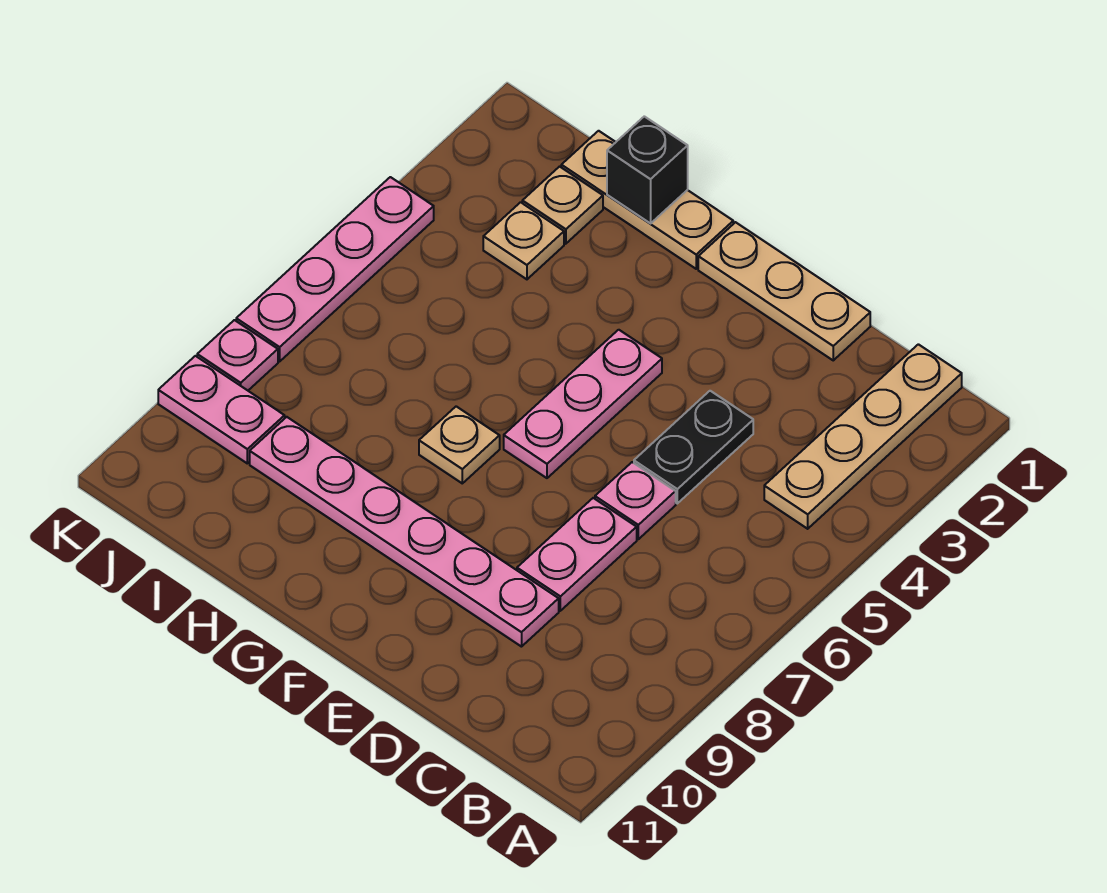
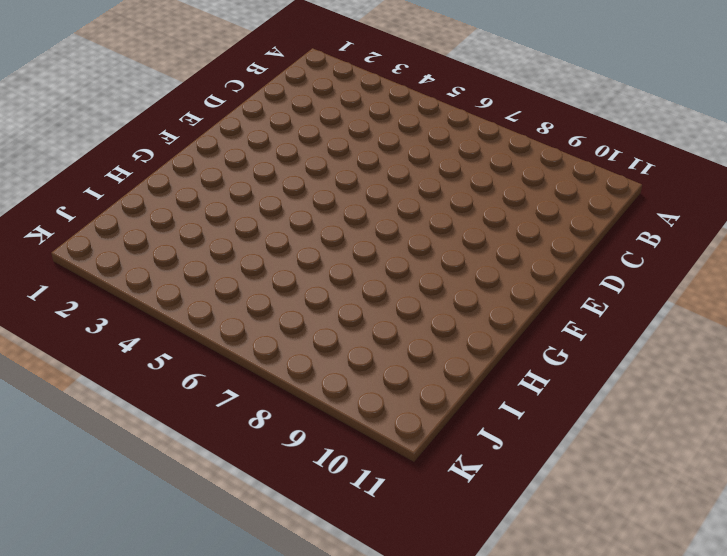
none -> tan plate B1:B4 level 1
none -> tan plate D1:F1 level 1
none -> black plate D4:D5 level 1

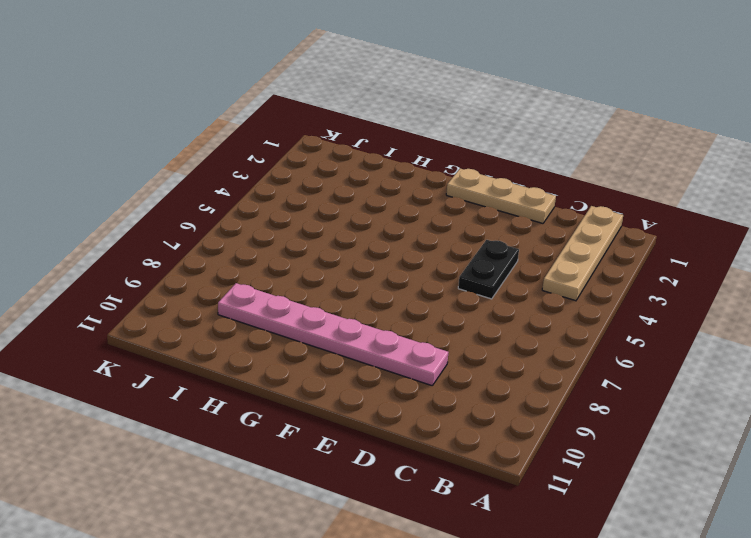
none -> pink plate D6 level 1
none -> pink plate D7:D8 level 1
none -> pink plate F4:F6 level 1

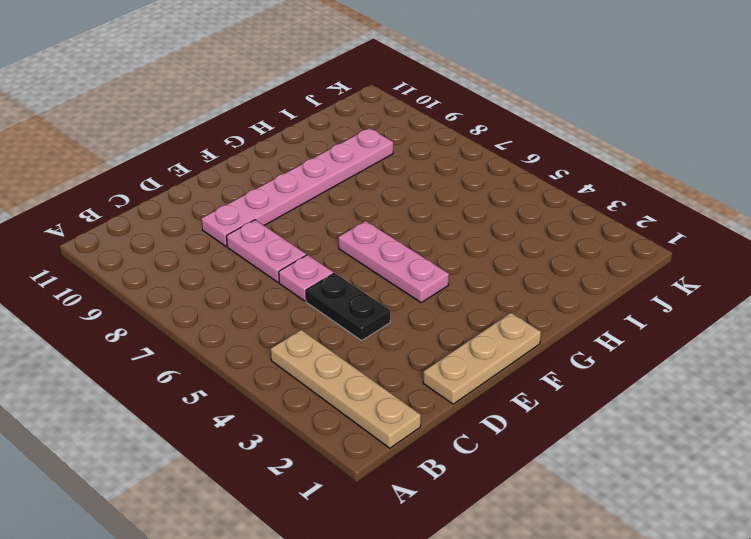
none -> tan plate G1:I1 level 1
none -> tan plate G7 level 1
none -> tan plate I2 level 1

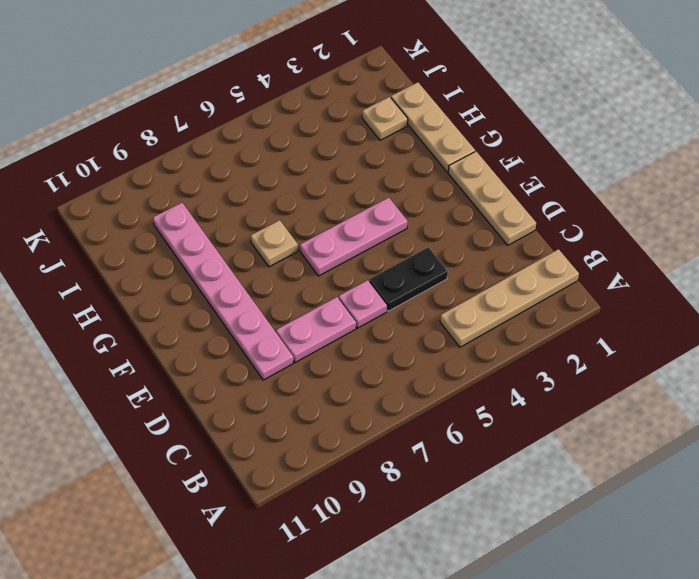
none -> tan plate I3 level 1
none -> pink plate J9:K9 level 1
none -> pink plate K4:K7 level 1

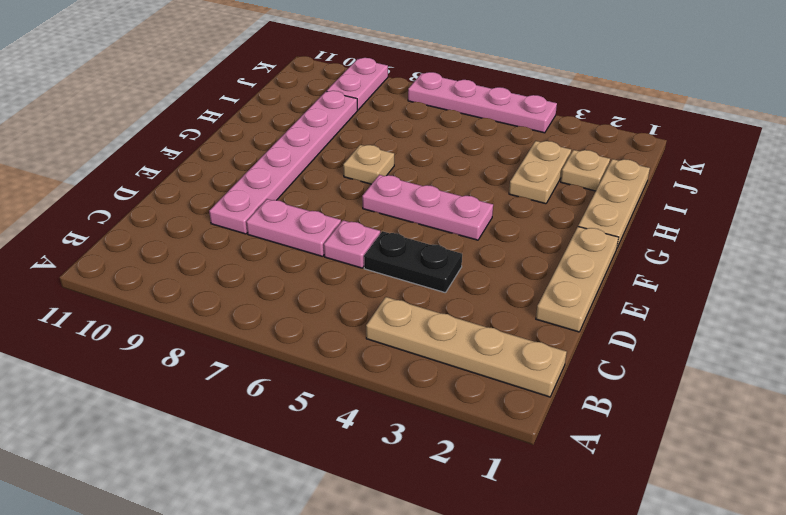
tan plate H3:I3 level 1 -> tan plate I3 level 1
none -> pink plate K8 level 1
none -> black brick H1 level 2

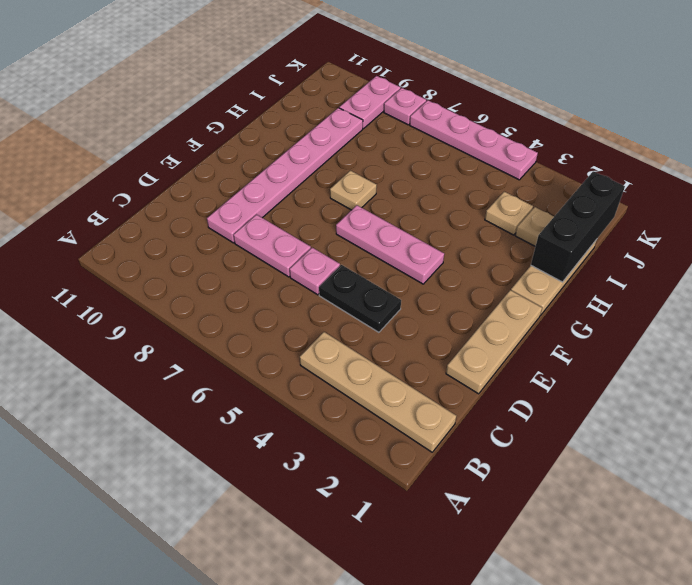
black brick H1:J1 level 2 -> black brick H1 level 2

